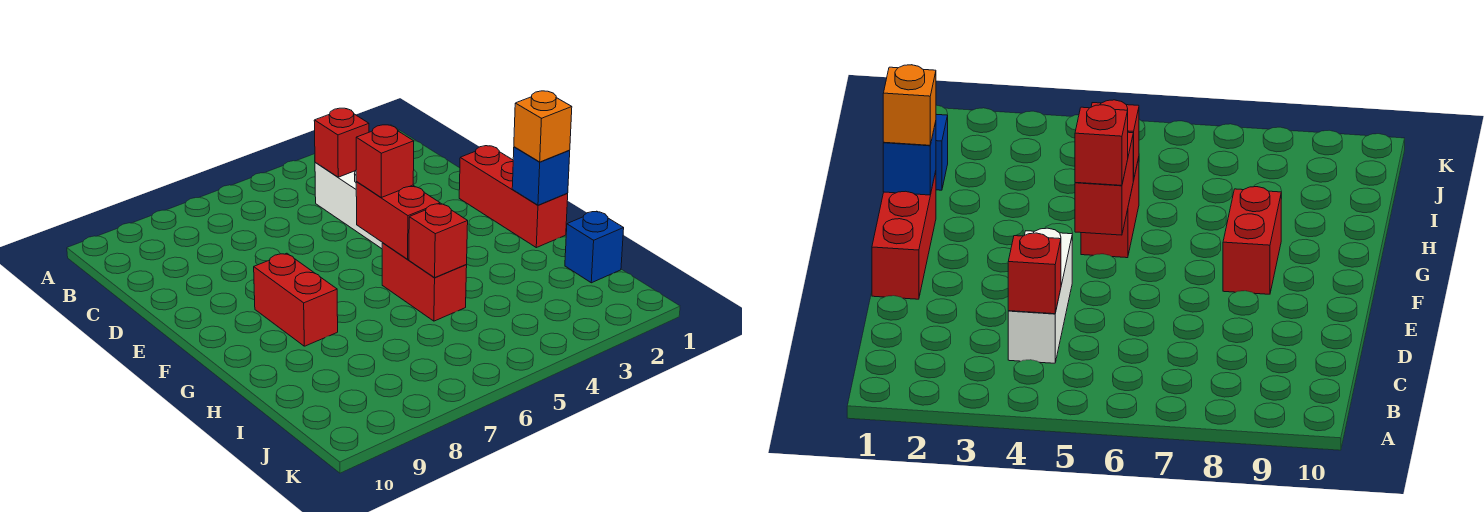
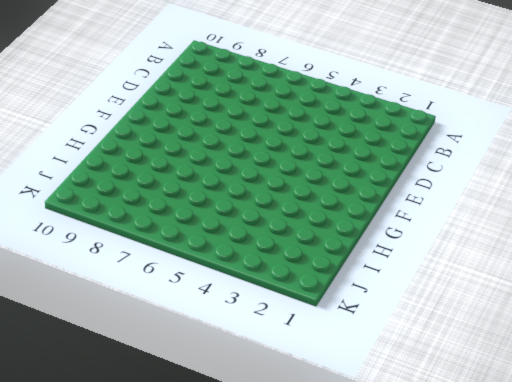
none -> white brick C4:E4 level 1
none -> red brick E1:G1 level 1

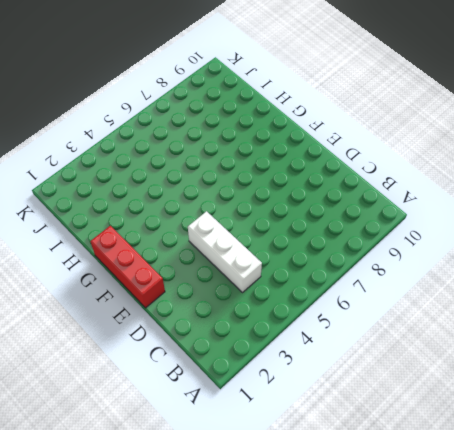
none -> red brick F8:G8 level 1
none -> red brick G5:H5 level 1

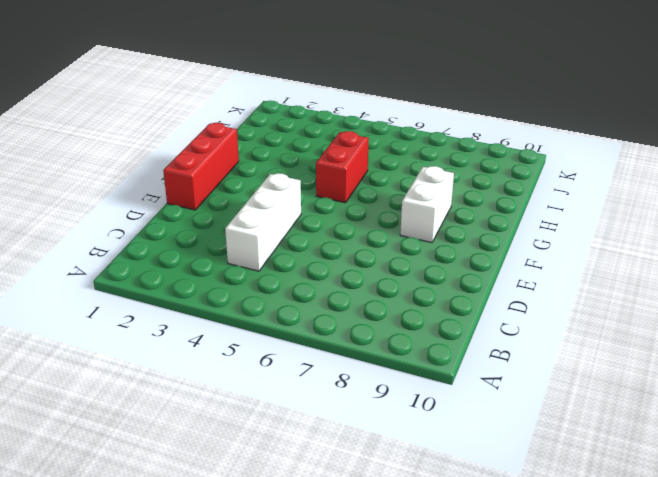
white brick F8:G8 level 1 -> red brick F8:G8 level 1
none -> blue brick I1 level 1
none -> red brick C4 level 2

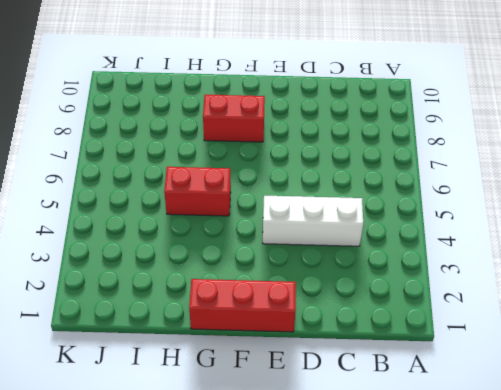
none -> blue brick I1 level 1
none -> red brick C4 level 2

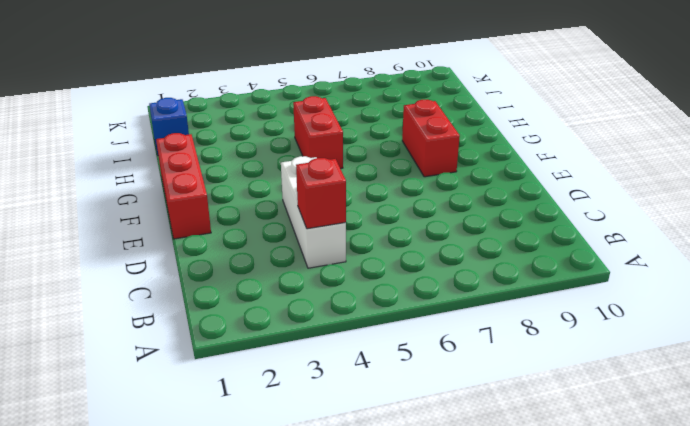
none -> red brick F5:G5 level 2
none -> blue brick G1 level 2

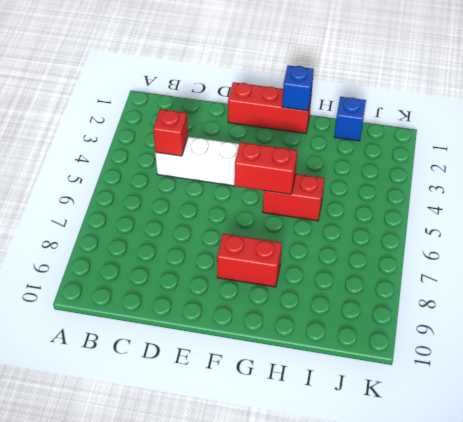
none -> red brick H5 level 2
none -> red brick F5 level 3

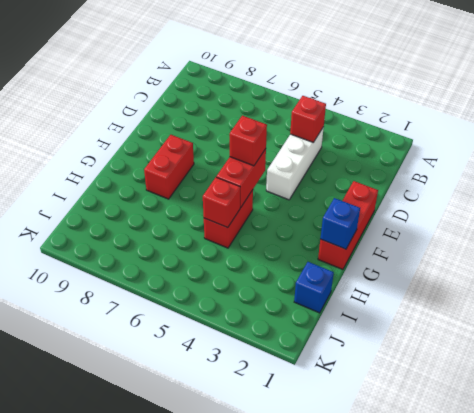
none -> orange brick G1 level 3

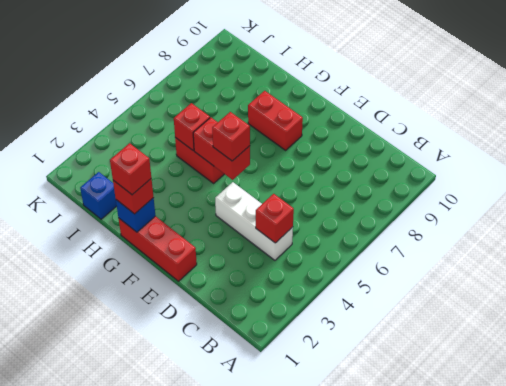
red brick G1 level 3 -> orange brick G1 level 3
red brick G1 level 4 -> none

